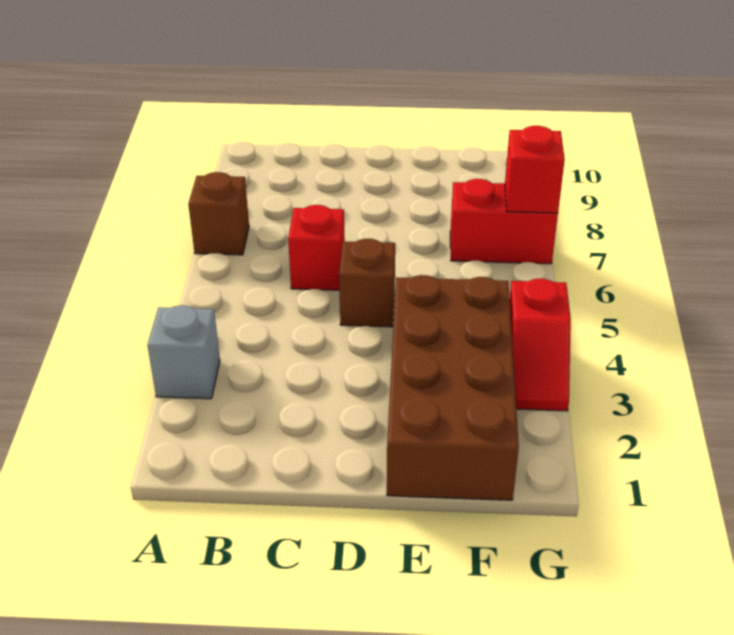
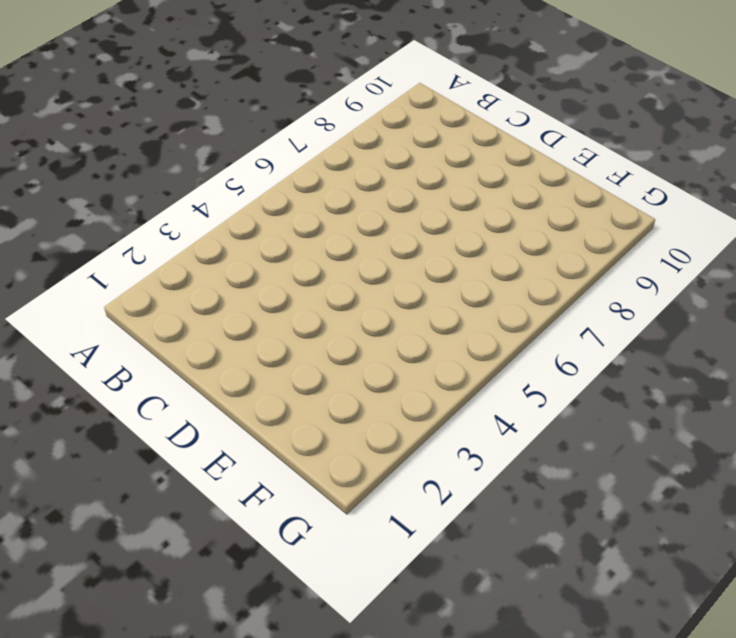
none -> grey brick A3 level 1
none -> brown brick A7 level 1

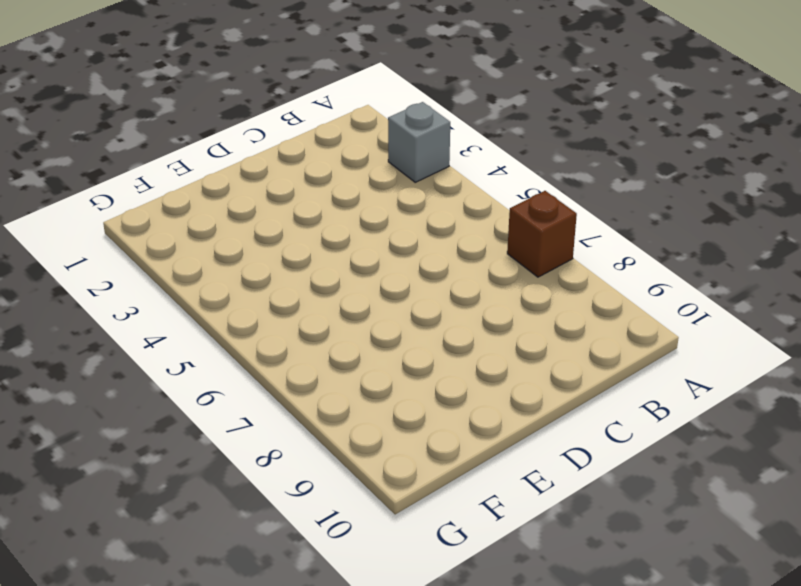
none -> red brick C6 level 1
none -> brown brick D5 level 1

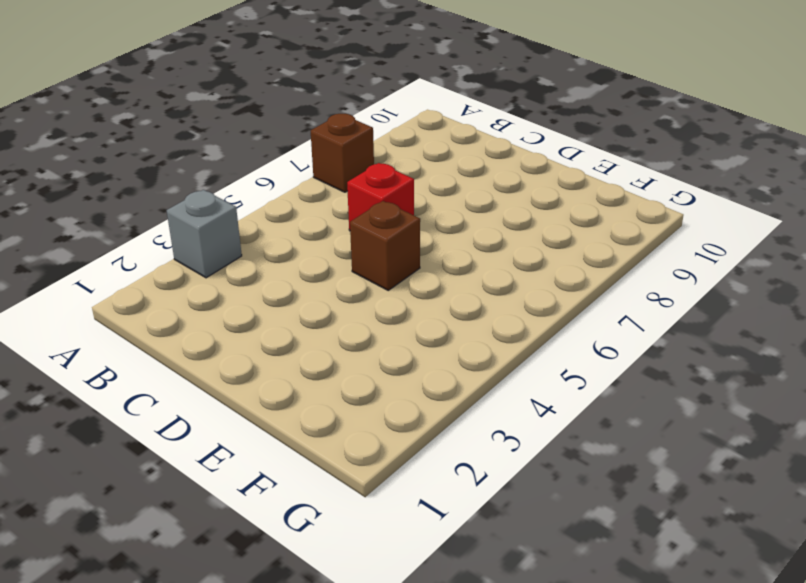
none -> brown brick E1:F4 level 1
none -> red brick F7:G7 level 1

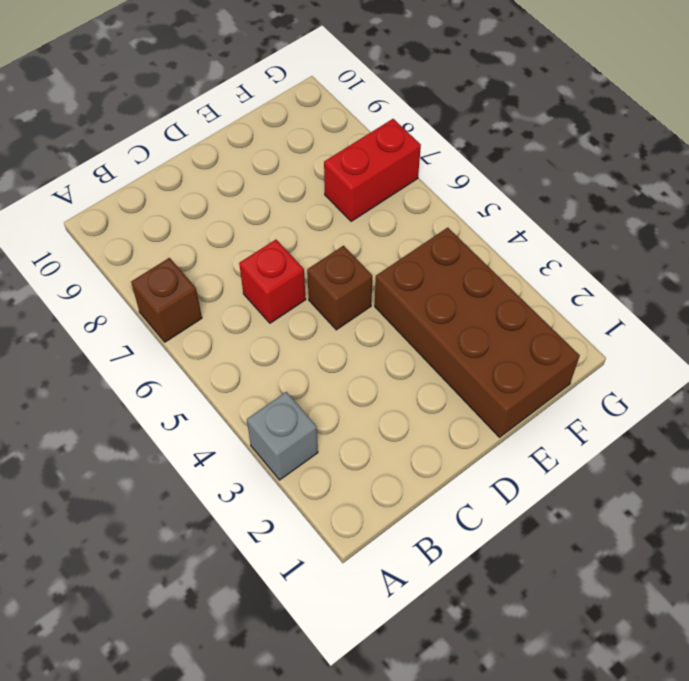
none -> red slope G3:G4 level 1 top 4
none -> red brick G7 level 2

